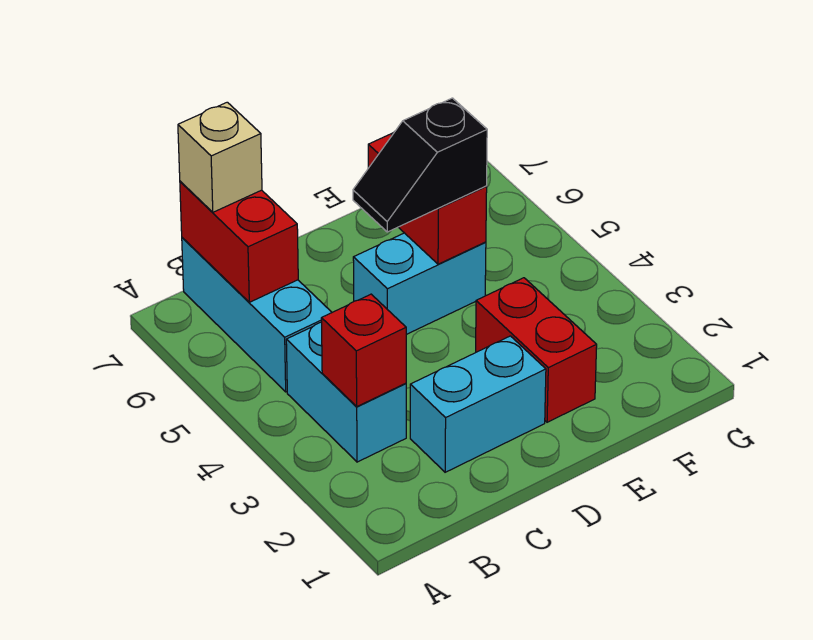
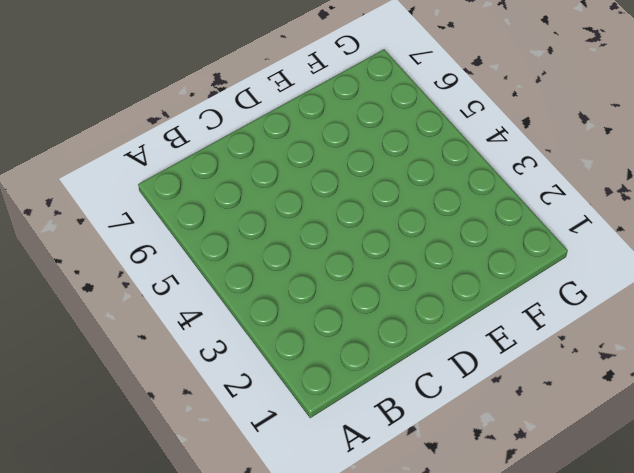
none -> cyan brick B3:B4 level 1
none -> cyan brick B5:B7 level 1

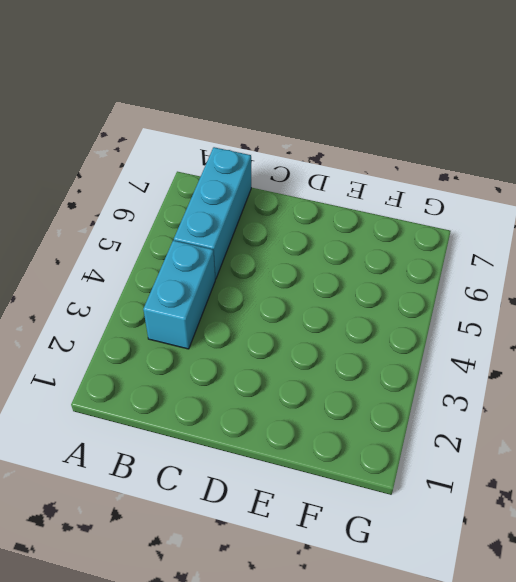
none -> cyan brick C2:D2 level 1
none -> cyan brick D5:E5 level 1

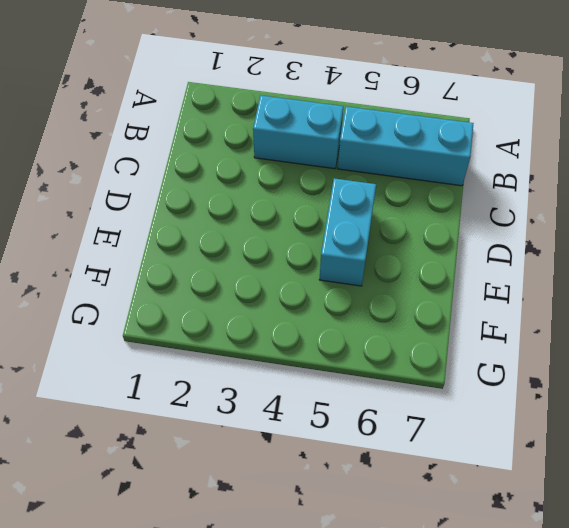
none -> cyan brick C2:D2 level 1
none -> red brick E2:E3 level 1

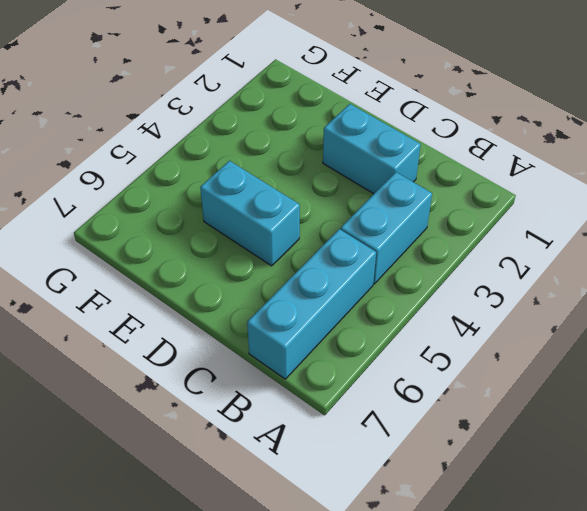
none -> red brick E2:E3 level 1
none -> red brick B3 level 2

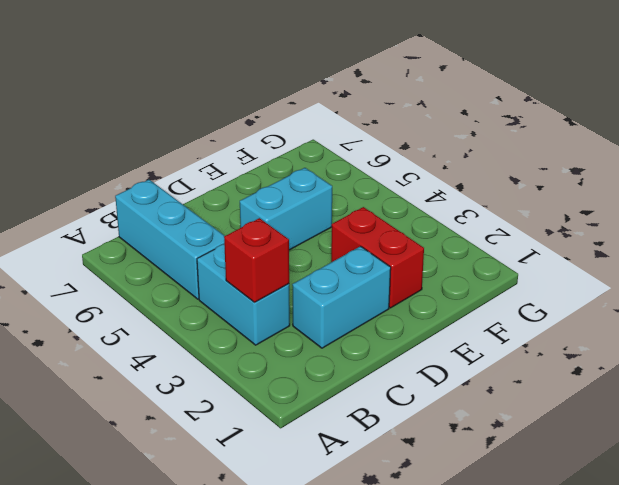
none -> red brick B6:B7 level 2
none -> red brick E5:E6 level 2

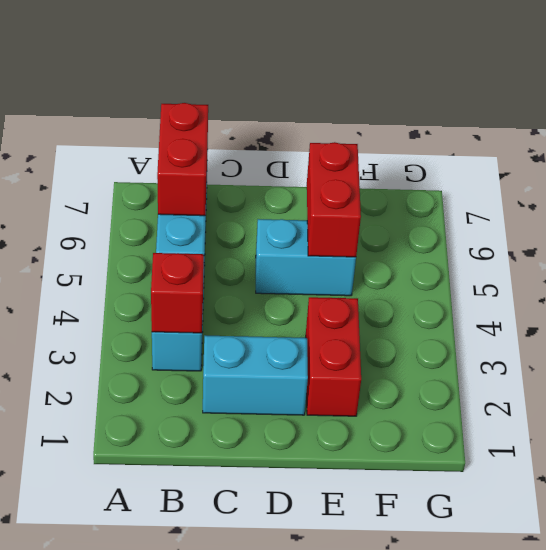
none -> tan brick B7 level 3
none -> black slope D5:E5 level 3 top E

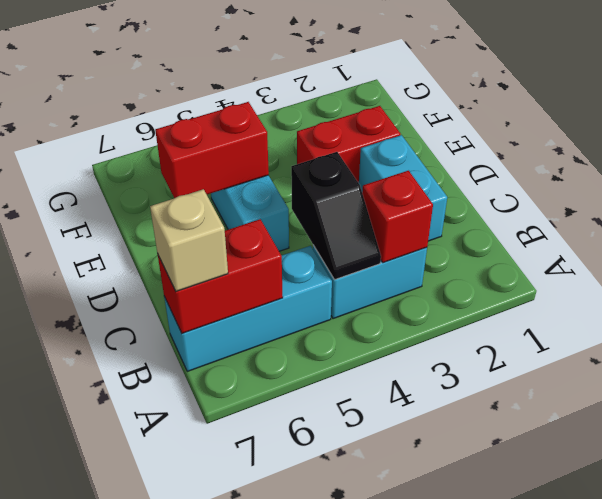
black slope B4:C4 level 2 top C -> black slope D5:E5 level 3 top E

